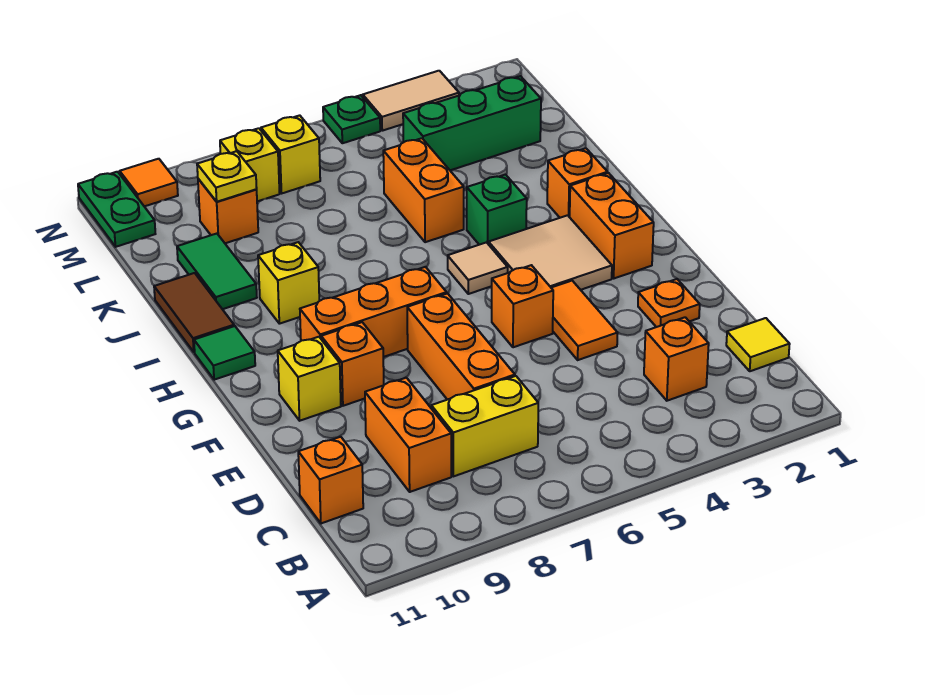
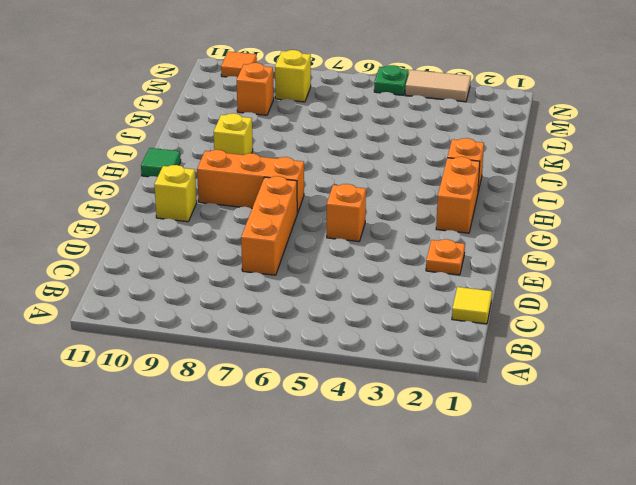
none -> orange brick C3 level 1
none -> yellow brick C7:C8 level 1
none -> orange brick C9:D9 level 1
none -> orange brick C11 level 1

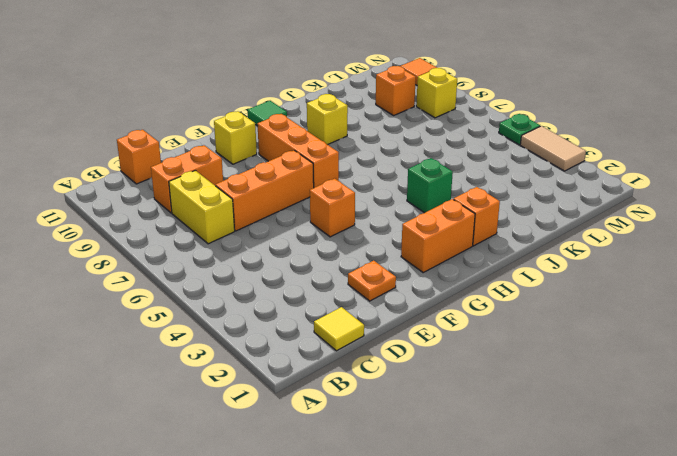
none -> orange brick C3 level 1
none -> orange tile E4:F4 level 1
none -> orange brick F9 level 1
none -> tan tile G3:H4 level 1

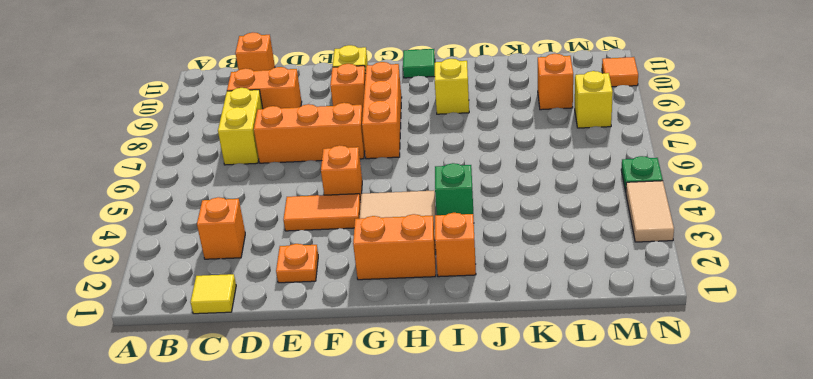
none -> tan tile H5 level 1
none -> brown tile I11:J11 level 1
none -> orange brick J5:K5 level 1
none -> green tile J10:K10 level 1

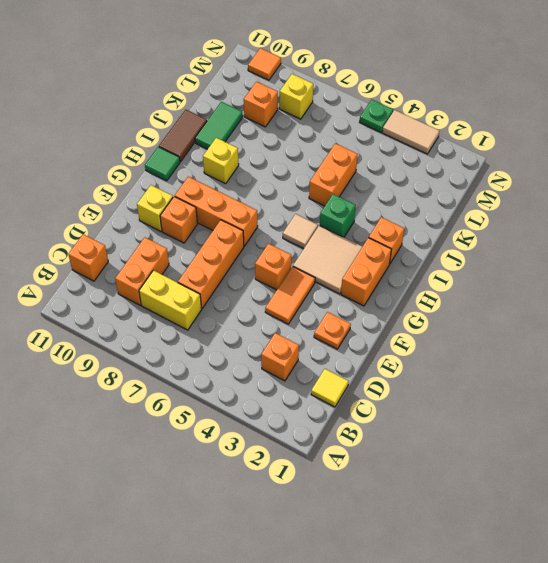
none -> green brick L2:L4 level 1
none -> yellow brick M7 level 1
none -> green plate M11:N11 level 1
none -> yellow plate L9 level 2

